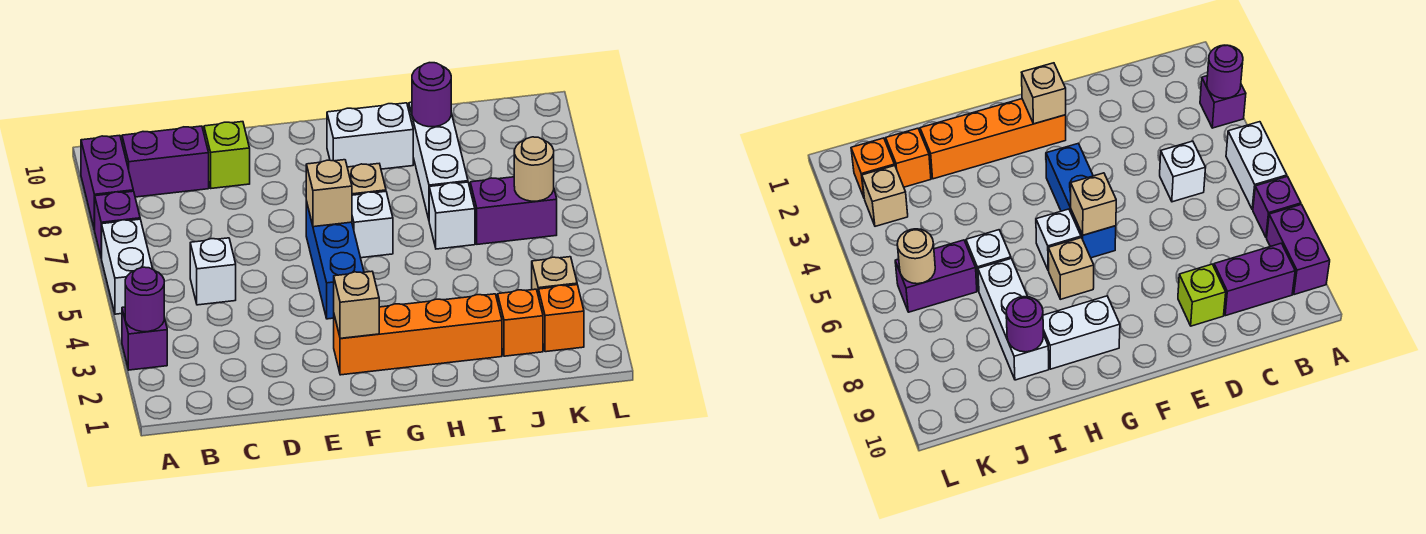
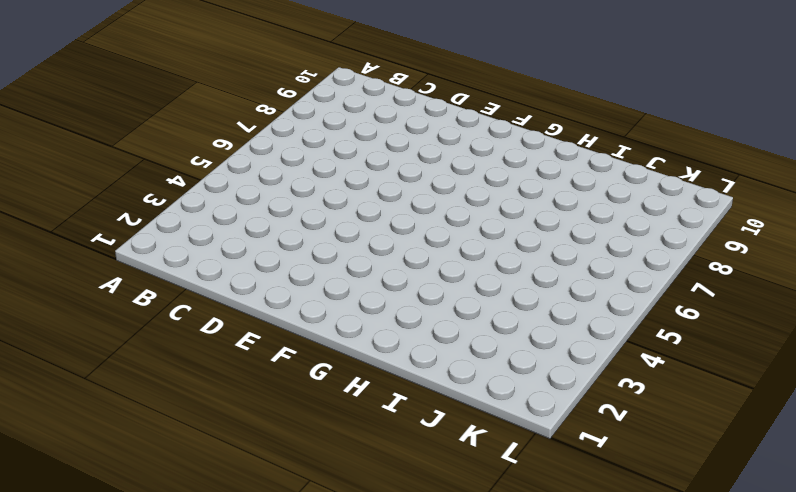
none -> purple brick A3 level 1
none -> white brick A5:A6 level 1
none -> purple brick A7 level 1

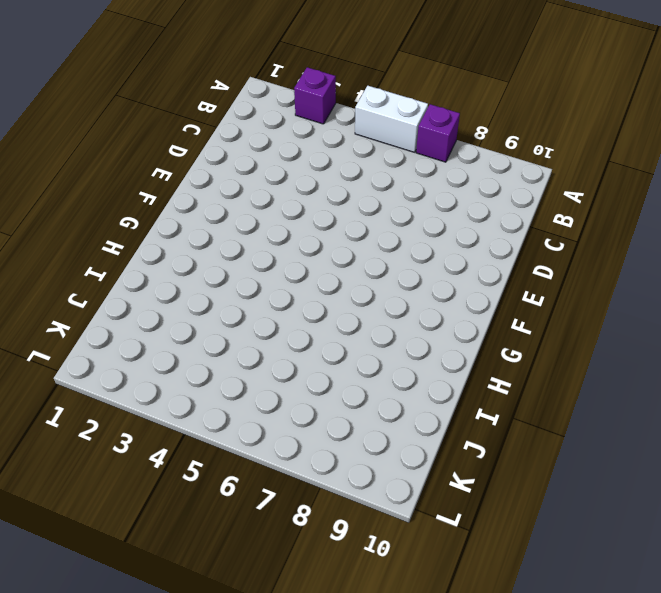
none -> purple brick A8:A9 level 1
none -> purple brick B9:C9 level 1
none -> white brick C5 level 1

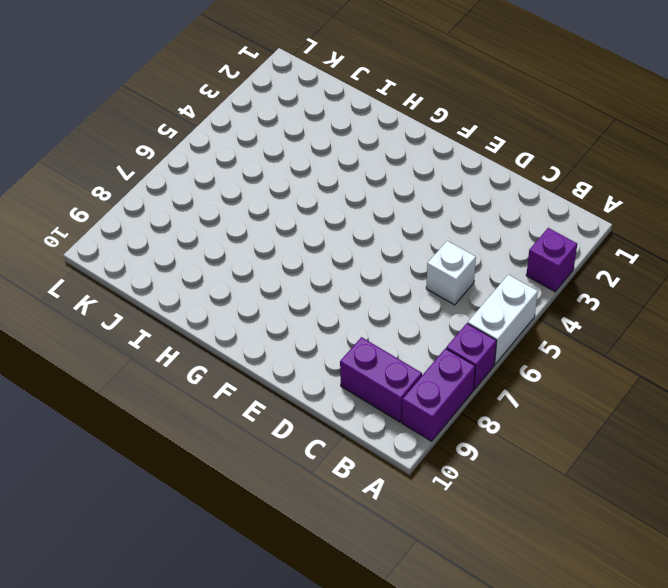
none -> lime brick D9 level 1
none -> orange brick F2:I2 level 1
none -> blue brick F4:F6 level 1

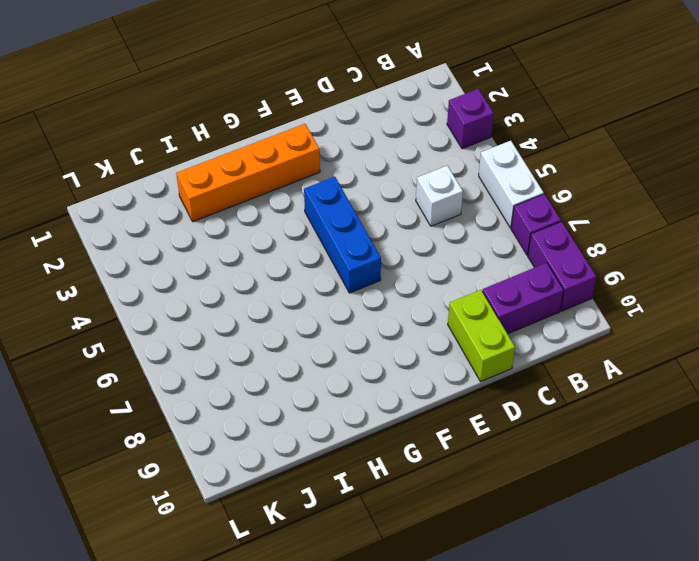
lime brick D9:D10 level 1 -> lime brick D9 level 1
none -> white brick G6 level 1
none -> tan brick G7 level 1
none -> white brick G9:H9 level 1

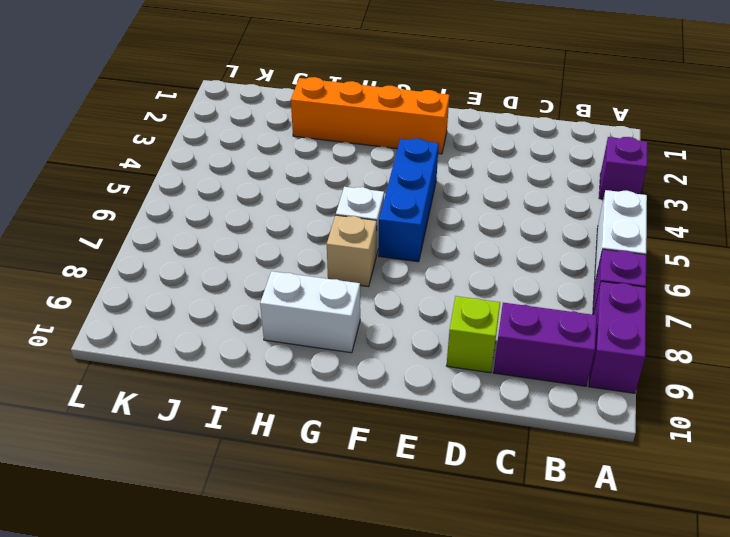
none -> white brick C5 level 1
none -> white brick I6 level 1
none -> white brick I7:I9 level 1

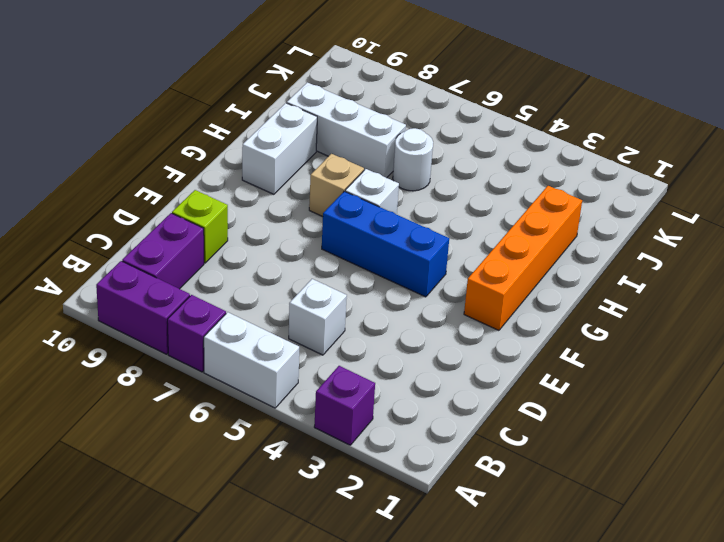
white round brick I6 level 1 -> white brick I6 level 1
none -> orange brick J2 level 1
none -> purple brick J6:K6 level 1
none -> orange brick K2 level 1

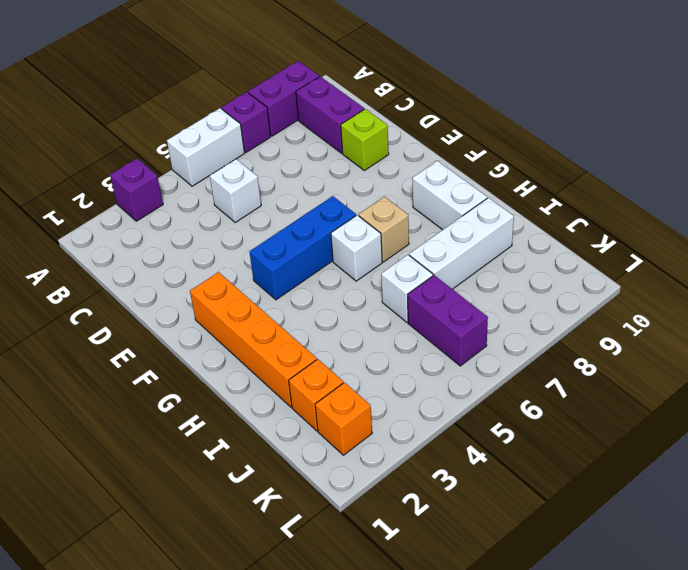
none -> tan brick K3 level 1
none -> purple round brick A3 level 2
none -> tan brick F2 level 2

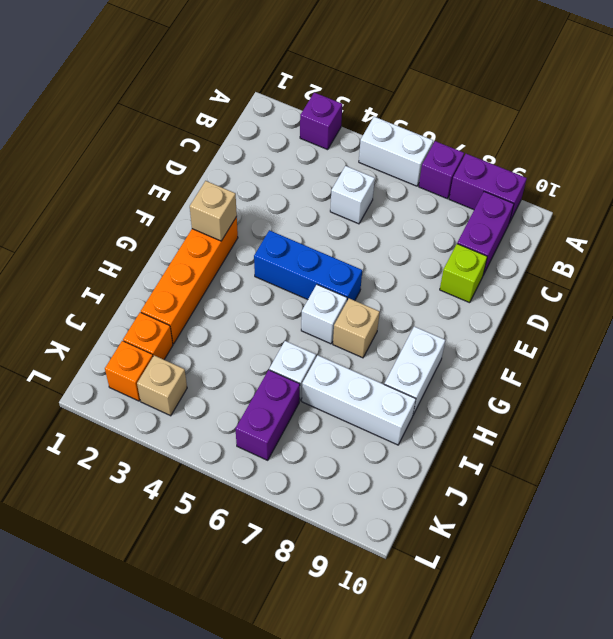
none -> purple round brick A3 level 2
none -> tan brick F6 level 2
none -> purple round brick I9 level 2

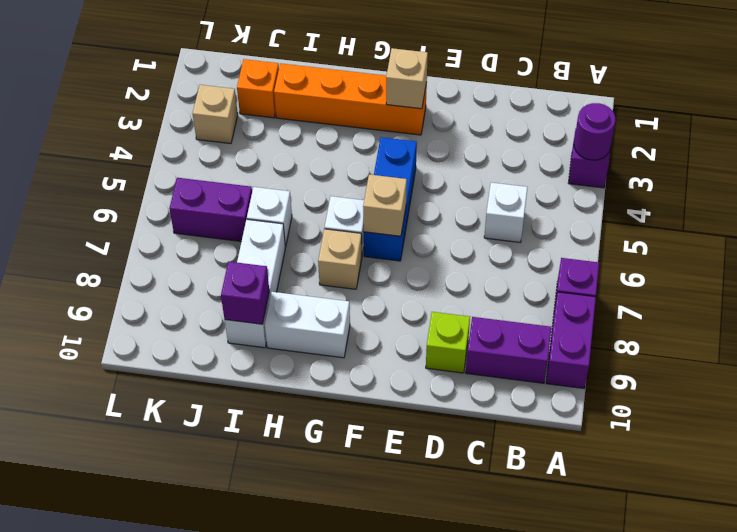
purple brick I9 level 2 -> purple round brick I9 level 2
none -> white brick A5:A6 level 1
none -> orange brick K2 level 1
none -> tan round brick K6 level 2

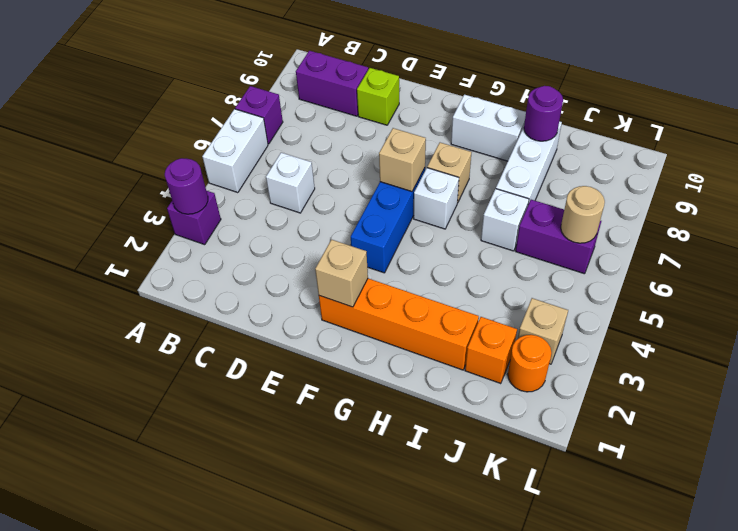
orange round brick K2 level 1 -> orange brick K2 level 1
none -> purple brick A8:A9 level 1

